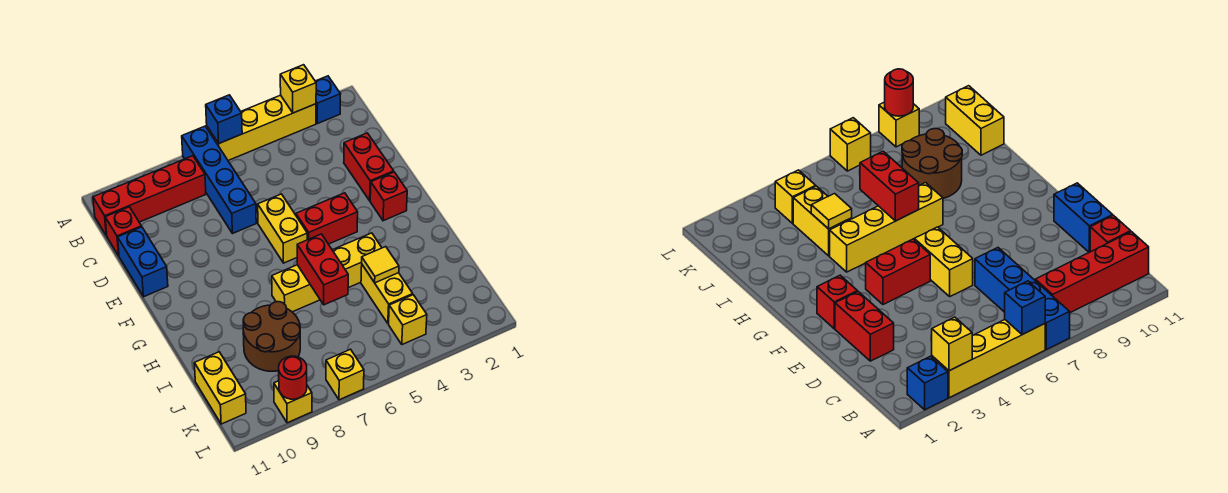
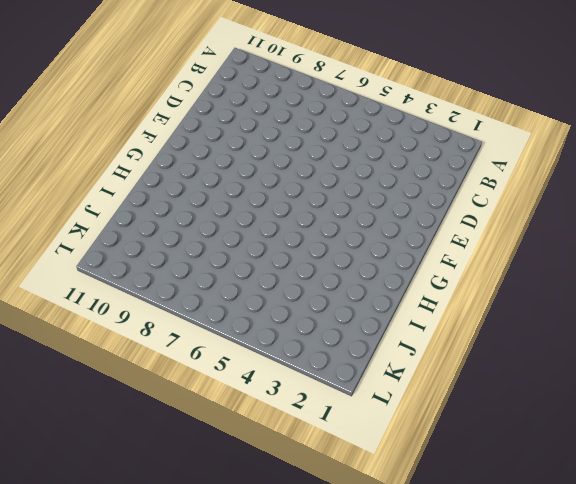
none -> blue brick A2 level 1
none -> yellow brick A3:A6 level 1
none -> blue brick A7:D7 level 1

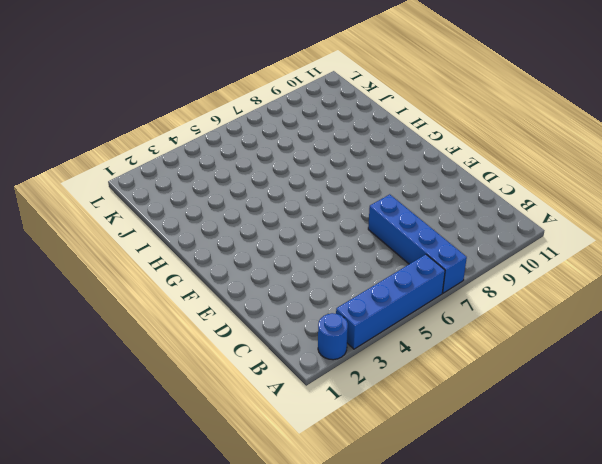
blue round brick A2 level 1 -> blue brick A2 level 1
blue brick A3:A6 level 1 -> yellow brick A3:A6 level 1
none -> red brick B8:B11 level 1
none -> red brick C11 level 1
none -> red brick D2:E2 level 1

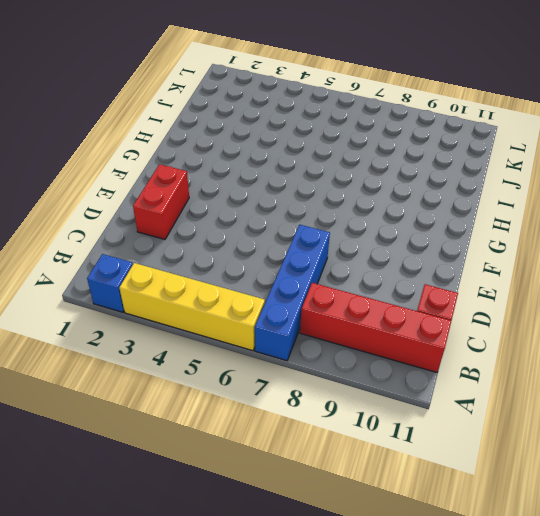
none -> blue brick D11:E11 level 1
none -> yellow brick E6:F6 level 1
none -> red brick F2 level 1

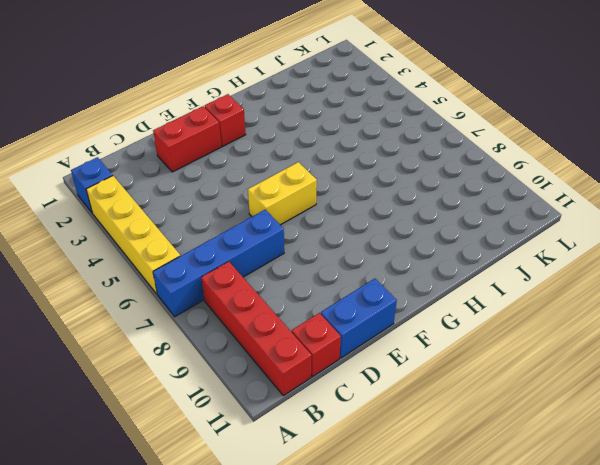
none -> red brick F4:F5 level 1
none -> yellow brick H4:H7 level 1
none -> yellow brick I4:J4 level 1

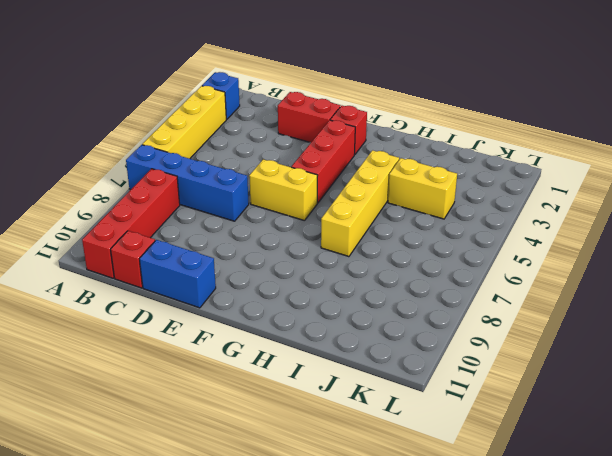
red brick F3:F5 level 1 -> red brick F4:F5 level 1
none -> brown round brick I8:J9 level 1
none -> yellow brick J11:K11 level 1
none -> yellow brick K4 level 1

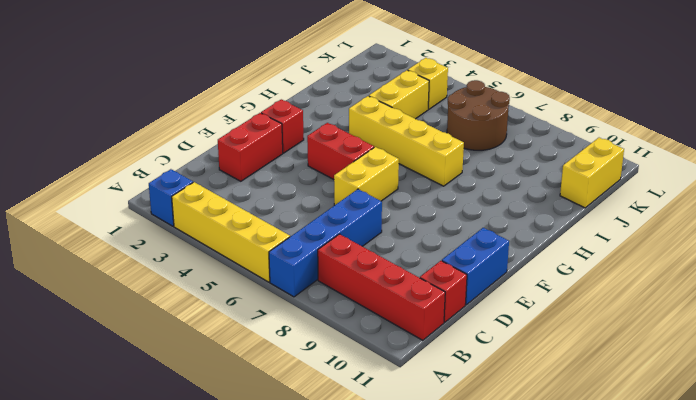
brown round brick J6:K7 level 1 -> brown round brick I8:J9 level 1
none -> yellow brick L7 level 1
none -> yellow brick L9 level 1
none -> yellow brick A3 level 2

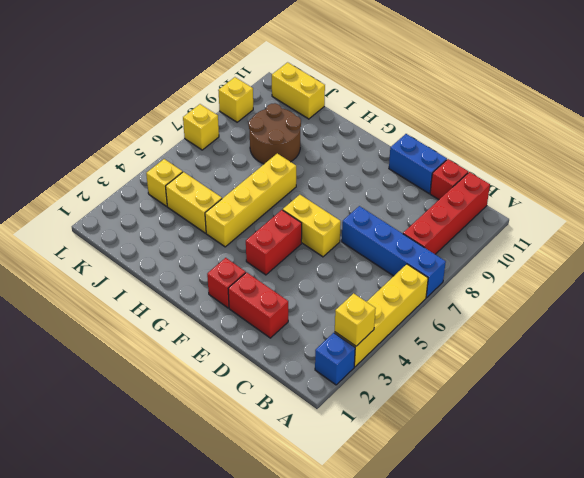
none -> blue brick A6 level 2
none -> red brick H6:I6 level 2
none -> yellow tile I4 level 2

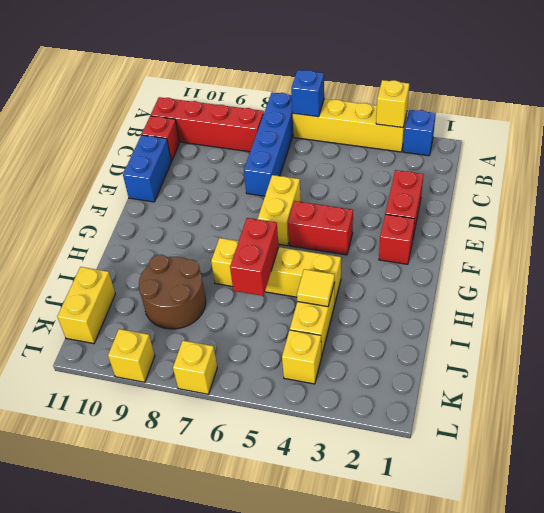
none -> red round brick L9 level 2

